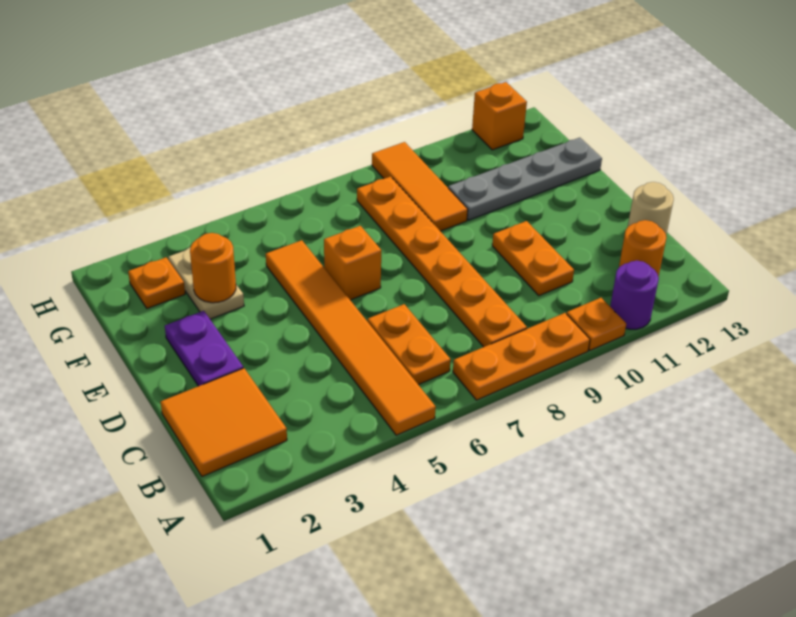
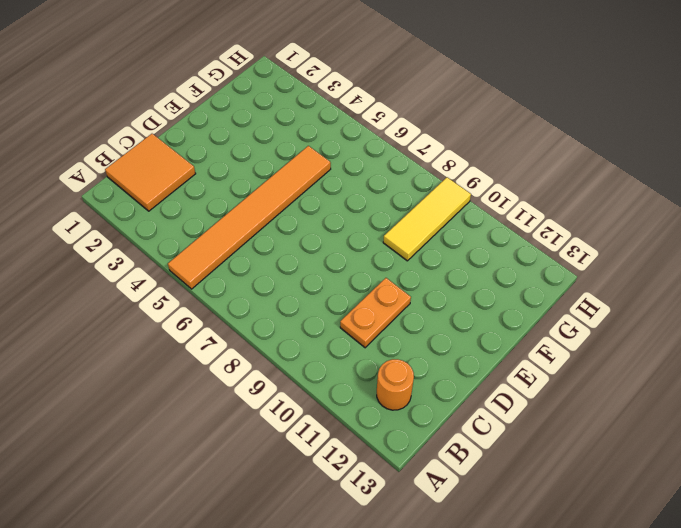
yellow tile F9:H9 level 1 -> orange tile F9:H9 level 1
none -> orange plate A7:A9 level 1
none -> orange plate A10 level 1
none -> purple round brick A11 level 1

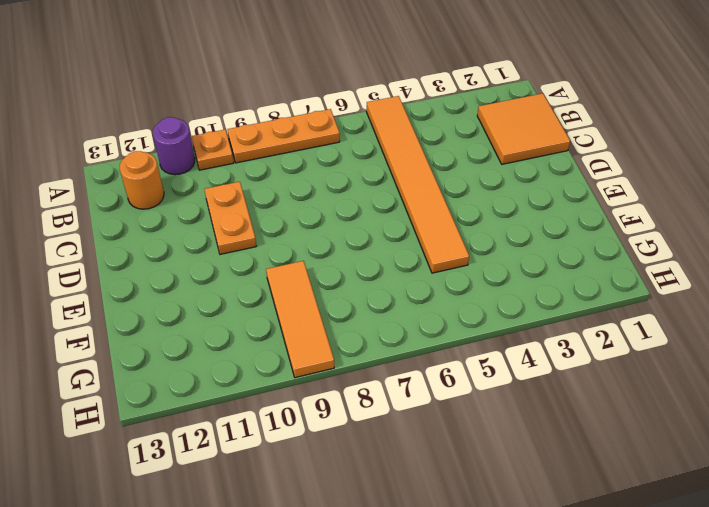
none -> orange plate B6:C6 level 1
none -> orange plate B8:G8 level 1
none -> tan round brick C13 level 1

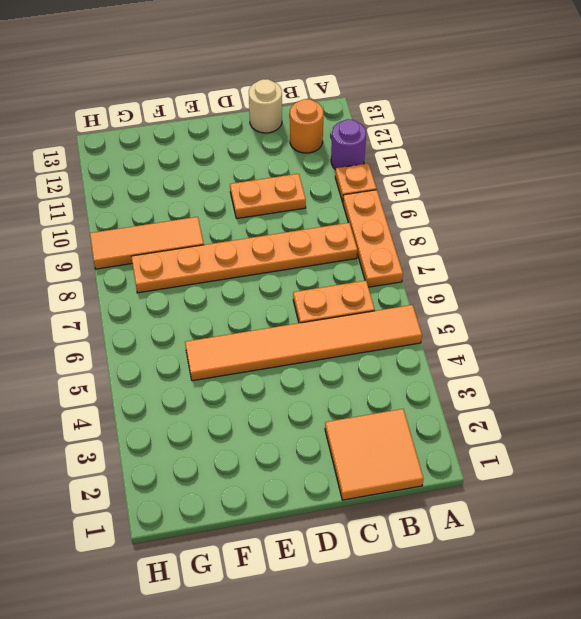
none -> purple plate D2:E2 level 1
none -> orange brick E6 level 1
none -> tan plate F3:G3 level 1

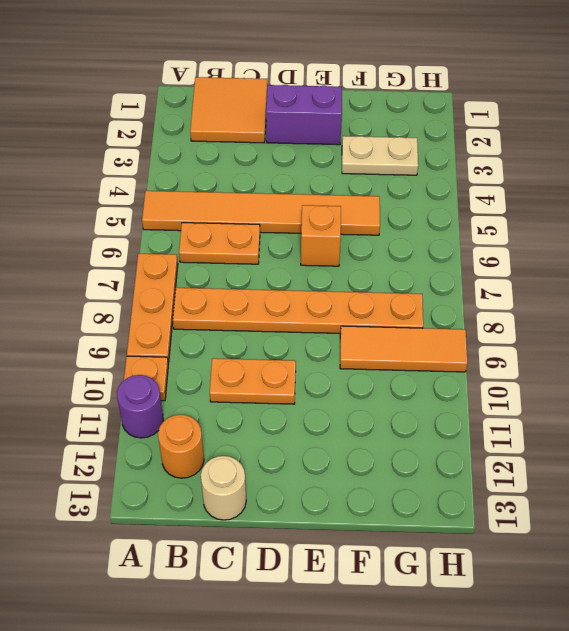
purple brick D2:E2 level 1 -> purple plate D2:E2 level 1
none -> grey plate F10:F13 level 1
none -> orange plate G2 level 1
none -> orange brick H12 level 1

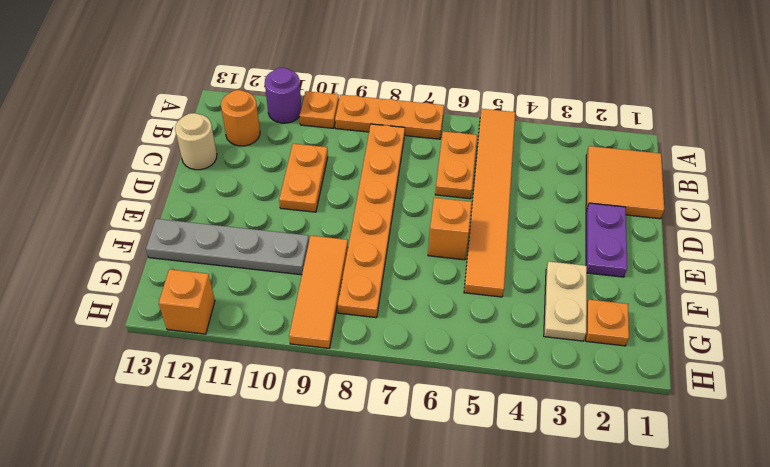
none -> orange round brick F3 level 2

